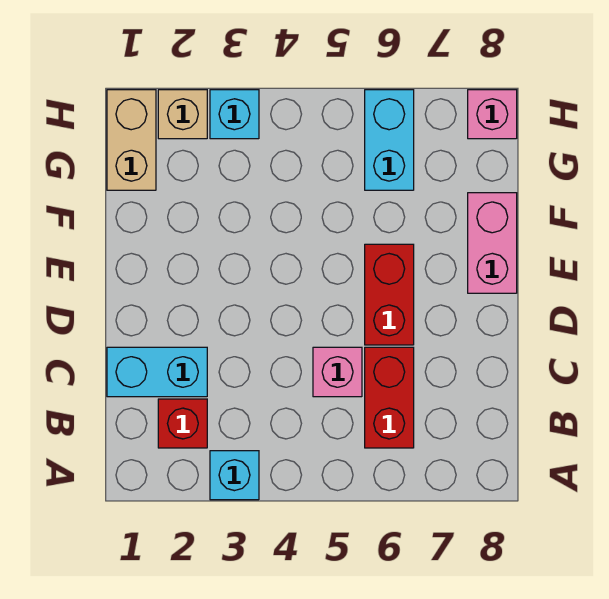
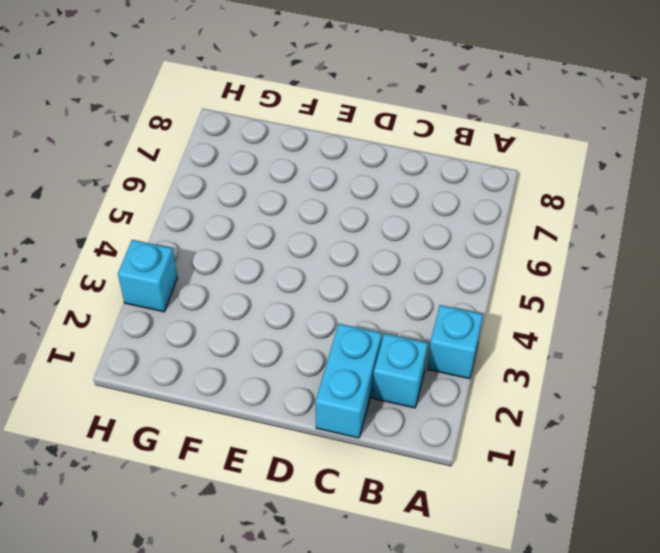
cyan brick B2 level 1 -> red brick B2 level 1
none -> red brick B6:C6 level 1
none -> pink brick C5 level 1
none -> red brick D6:E6 level 1

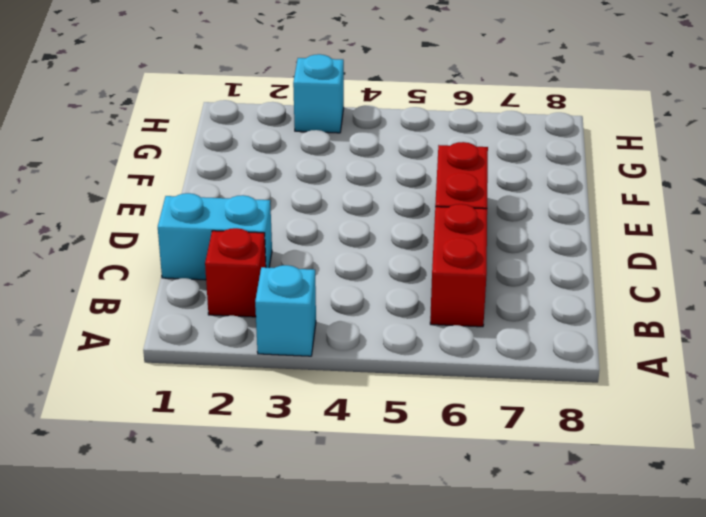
none -> pink brick C5 level 1
none -> pink brick E8:F8 level 1
none -> tan brick G1:H1 level 1

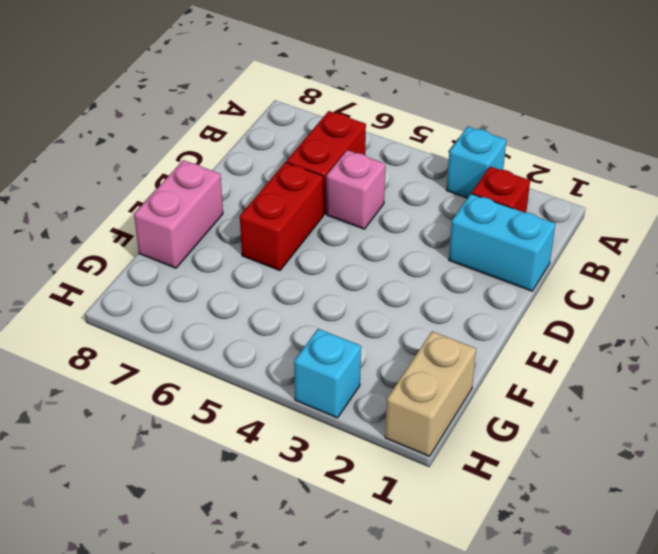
none -> cyan brick G6:H6 level 1
none -> tan brick H2 level 1
none -> pink brick H8 level 1

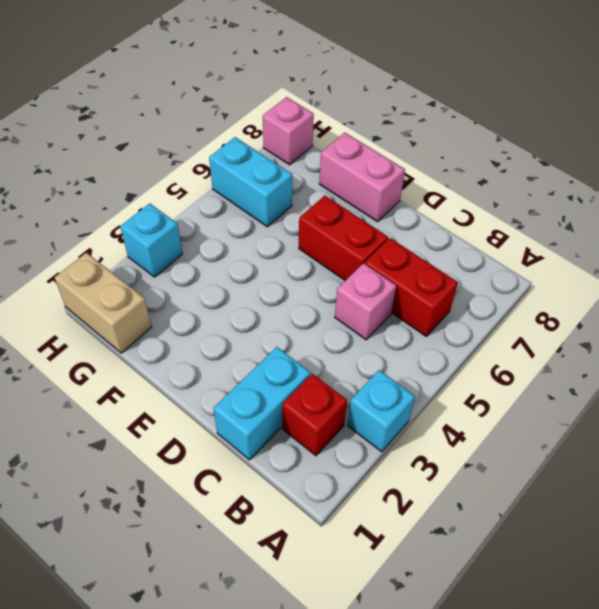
none -> tan brick H2 level 1

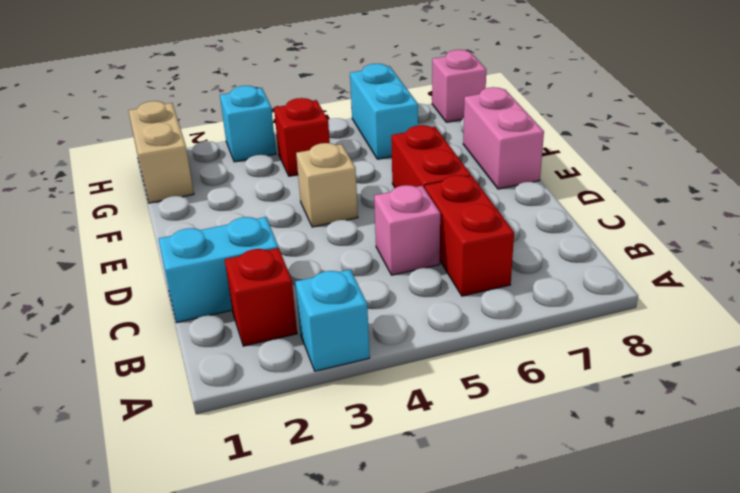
tan brick E4 level 1 -> tan brick H2 level 1
red brick G4 level 1 -> none

